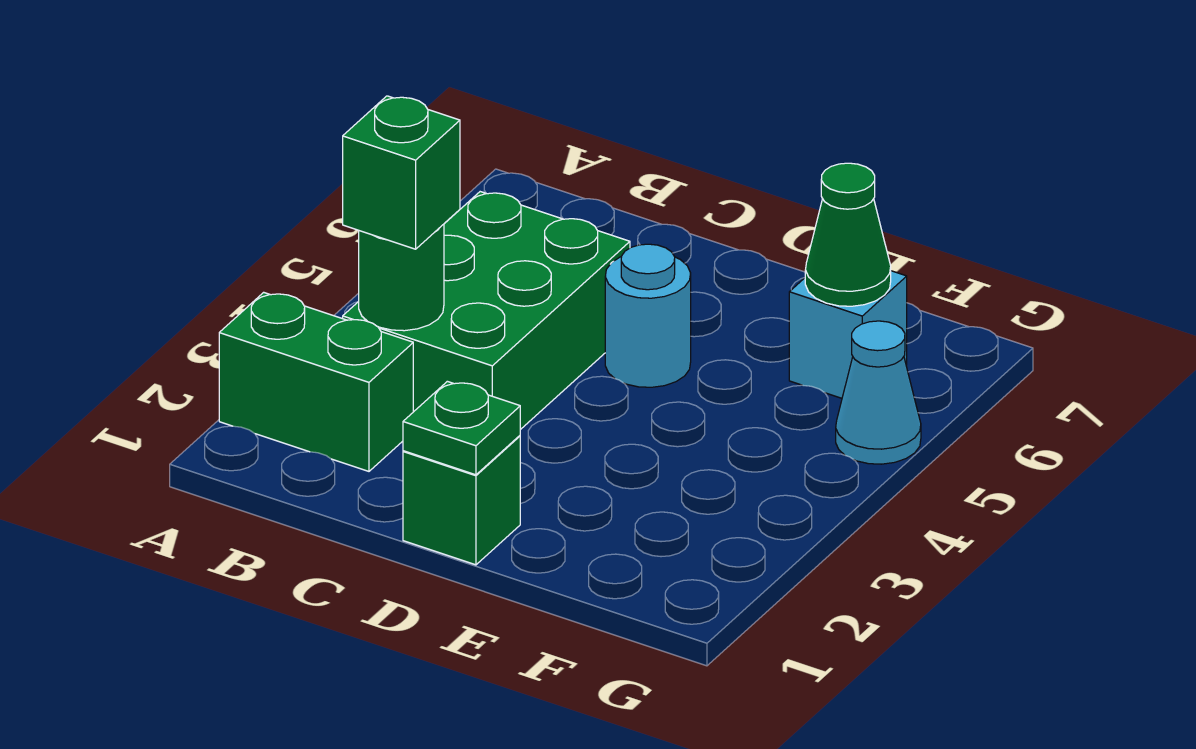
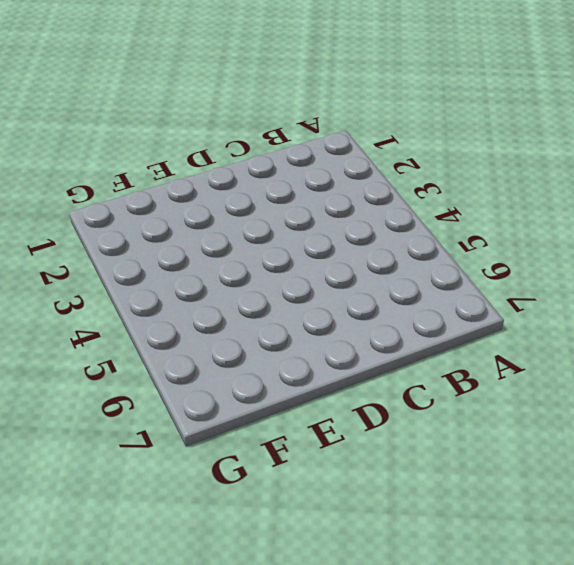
none -> green brick A2:B2 level 1
none -> green brick B3:C5 level 1

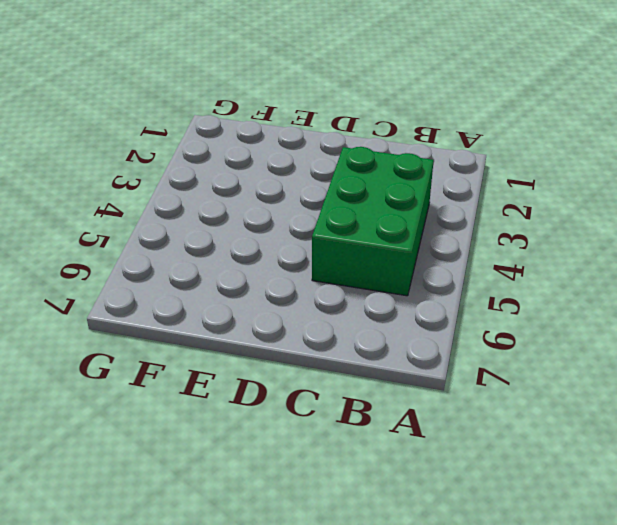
none -> green brick A2:B2 level 1
none -> green brick D1 level 1

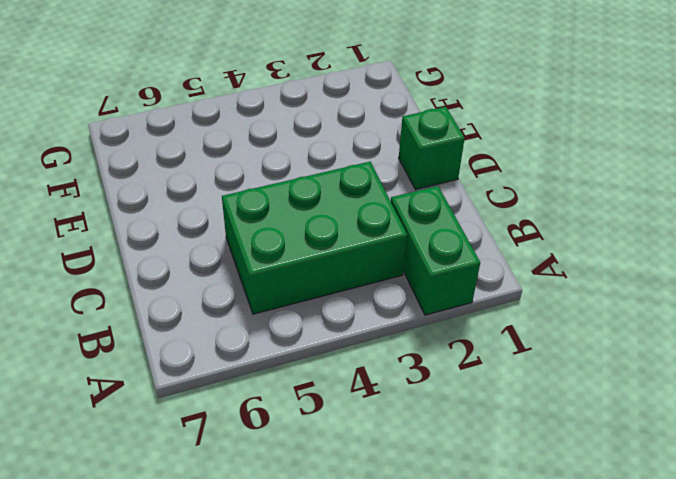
none -> cyan round brick D5 level 1
none -> cyan brick F6 level 1

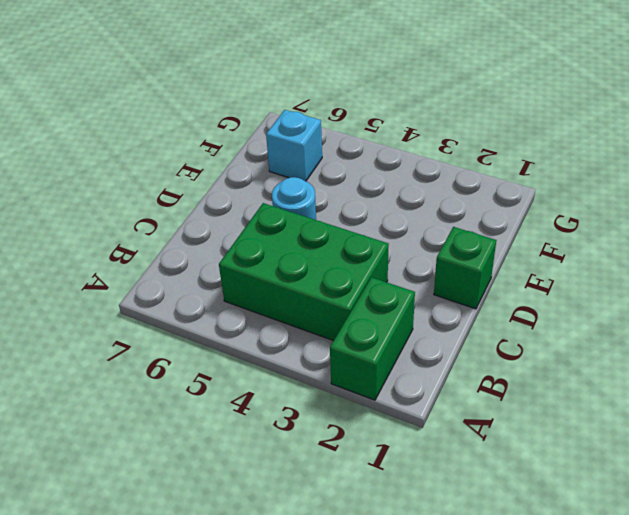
none -> cyan cone G5 level 1
none -> green round brick B3 level 2

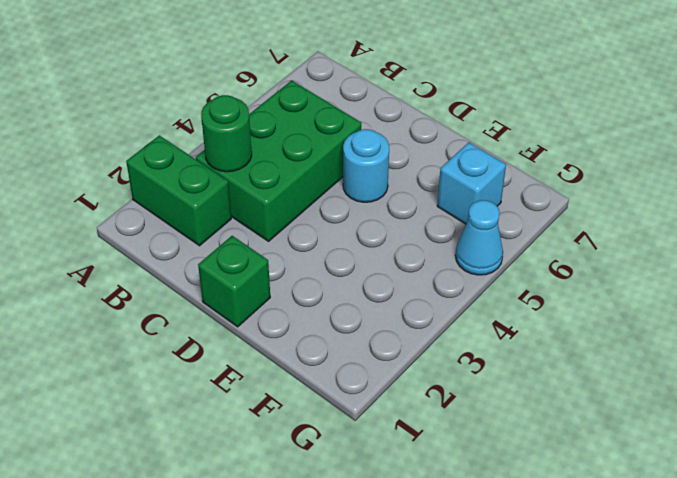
none -> green plate D1 level 2
none -> green cone F6 level 2

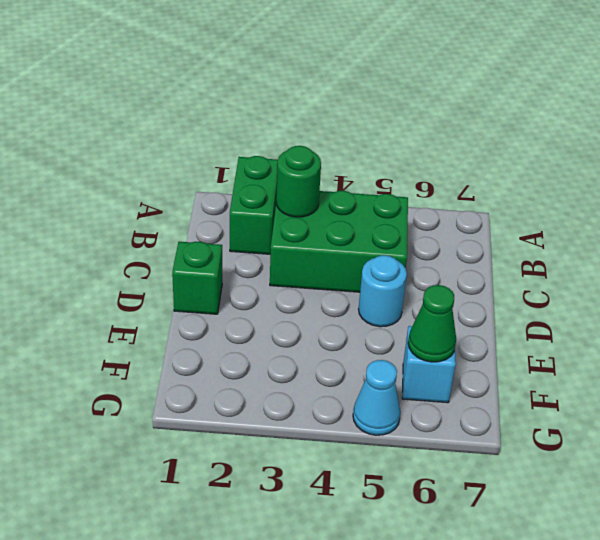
none -> green plate D1 level 2
none -> green brick B3 level 3

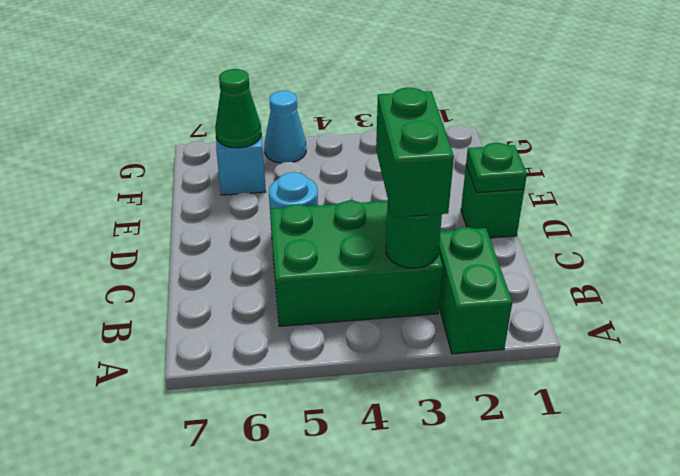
green brick B3:C3 level 3 -> green brick B3 level 3

